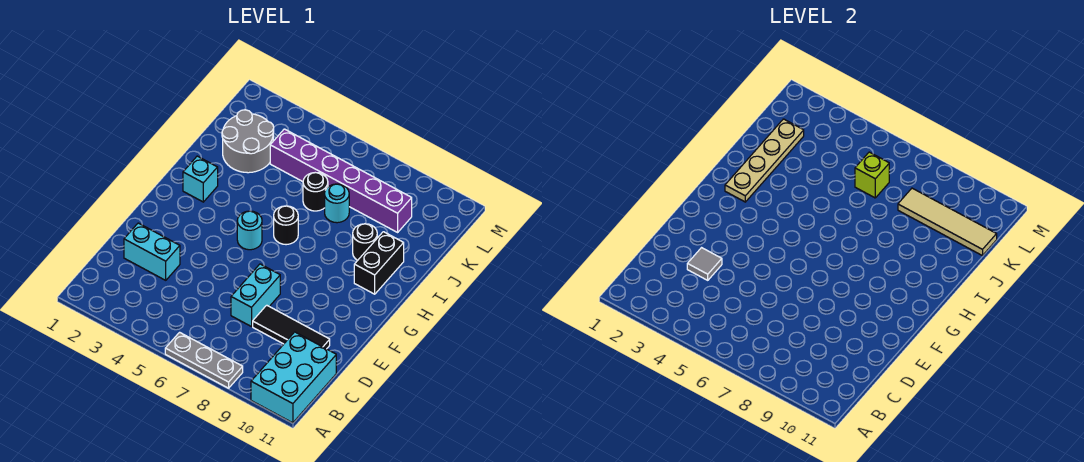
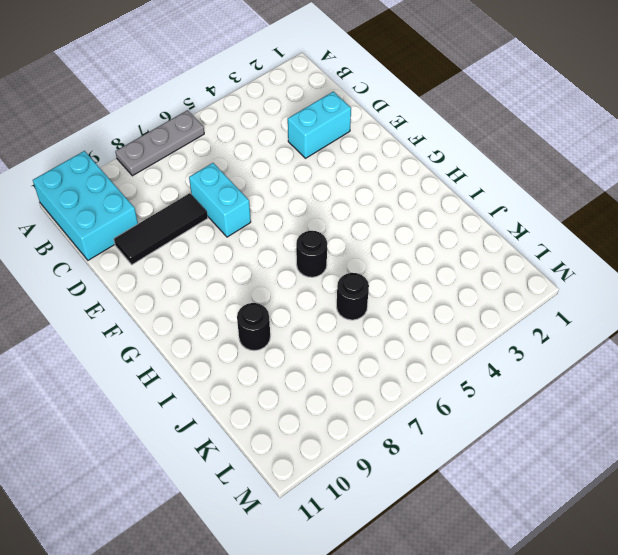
none -> cyan round brick G5 level 1
none -> cyan brick H2 level 1
none -> black brick H10:I10 level 1

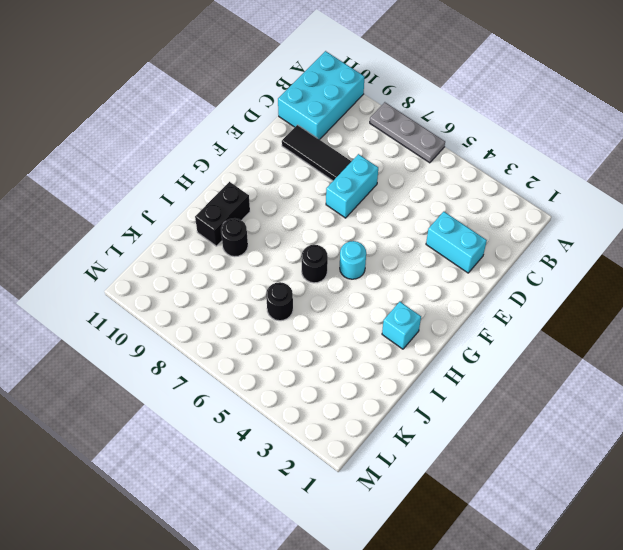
none -> grey round brick J2:K3 level 1
none -> cyan round brick J7 level 1
none -> purple brick K4:K9 level 1

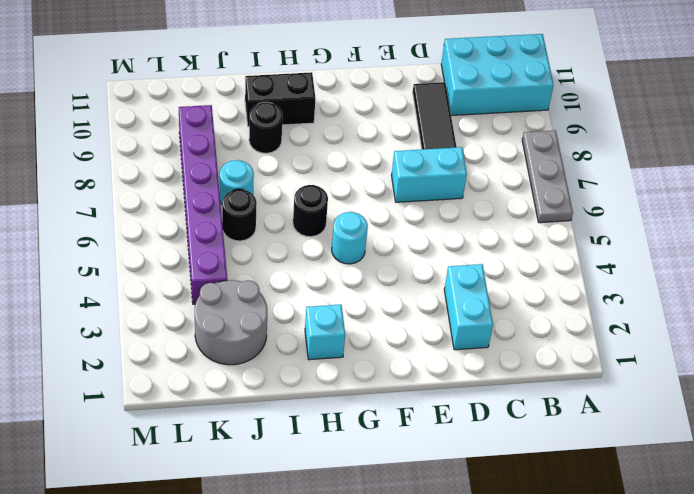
none -> grey tile D3 level 2
none -> tan plate H2:K2 level 2
none -> lime brick K6 level 2

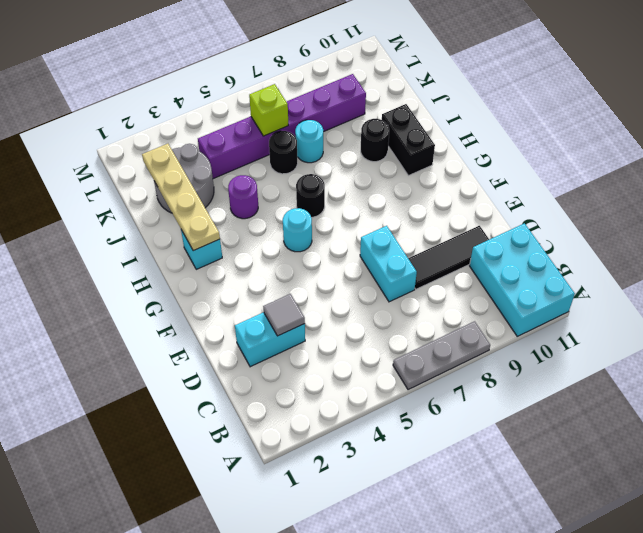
purple round brick I4 level 1 -> none
none -> tan tile K8:K11 level 2

